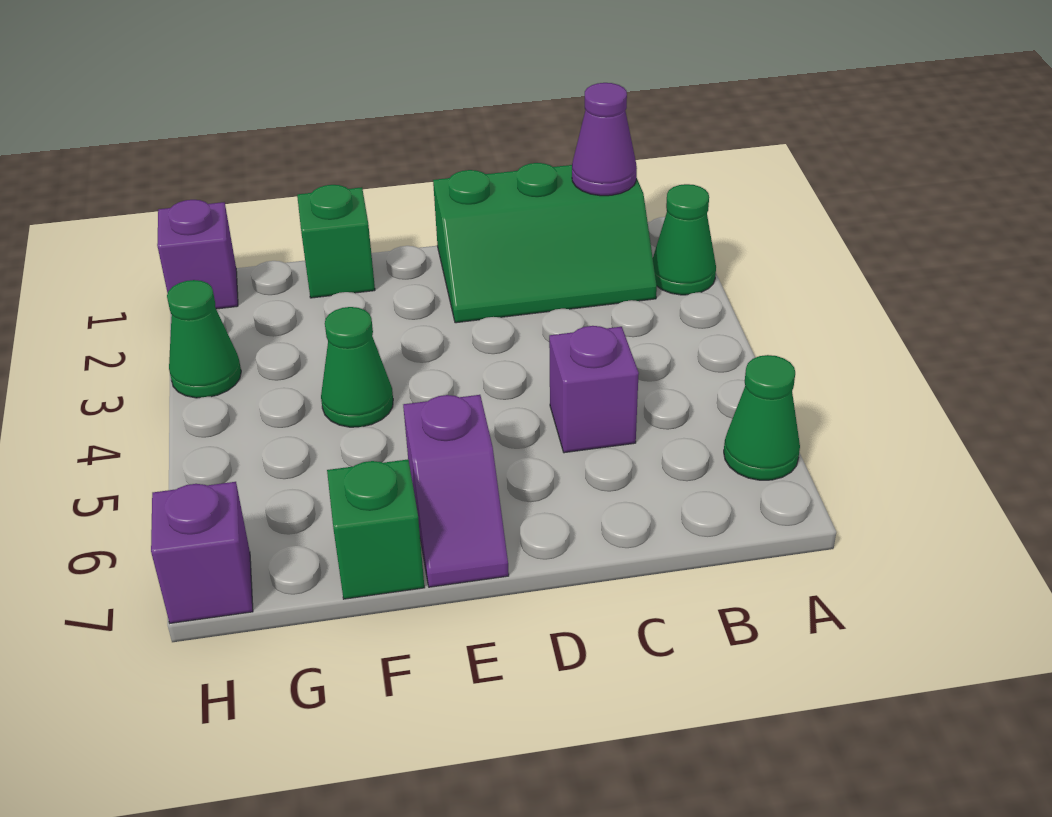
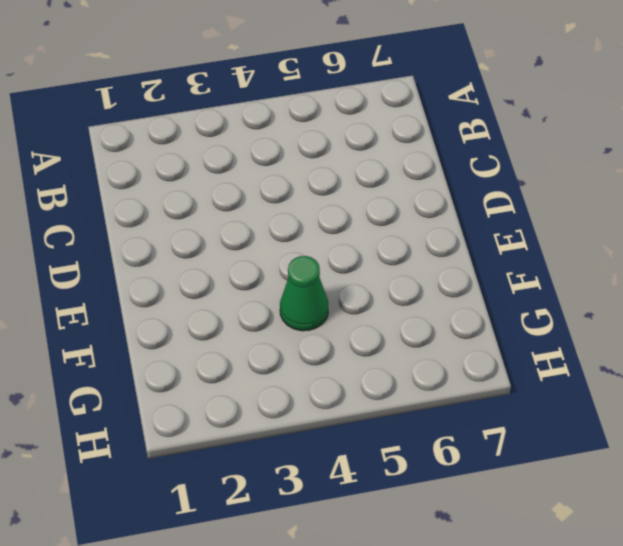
none -> green cone A2 level 1
none -> green cone A6 level 1
none -> green slope B1:D2 level 1 top 1

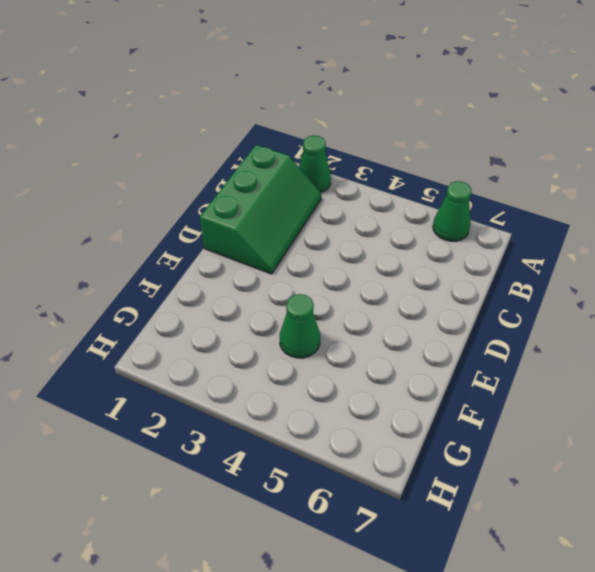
none -> purple brick C5 level 1
none -> purple slope E6:E7 level 1 top 6
none -> green brick F1 level 1

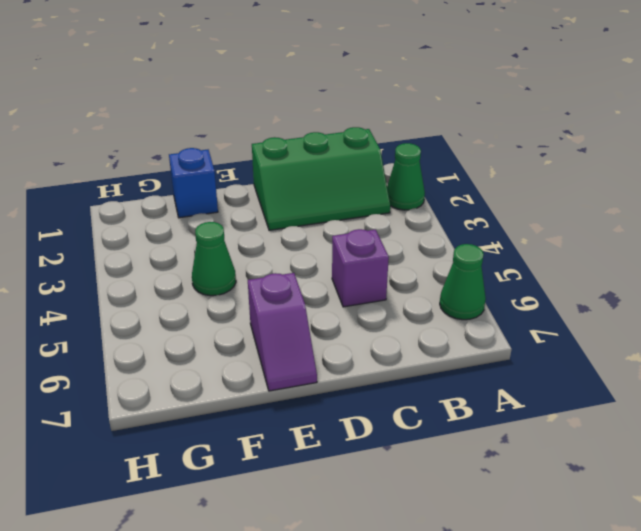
blue brick F1 level 1 -> green brick F1 level 1
none -> green brick F7 level 1
none -> purple brick H1 level 1
none -> green cone H3 level 1

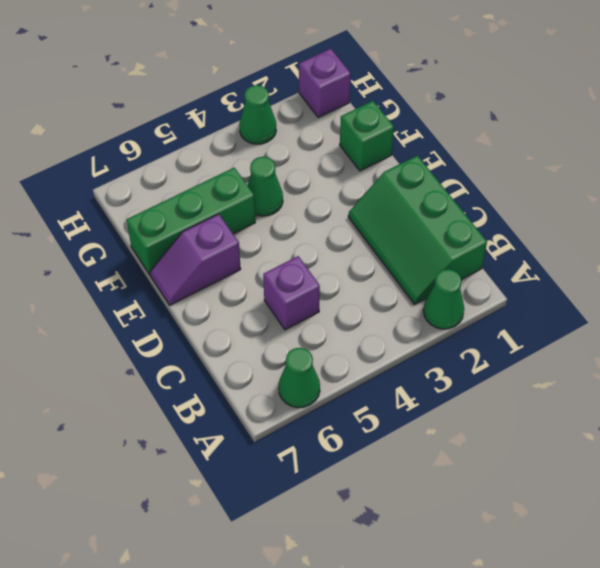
green brick F5:F7 level 1 -> green brick F7 level 1
none -> purple brick H7 level 1
none -> purple cone B1 level 2

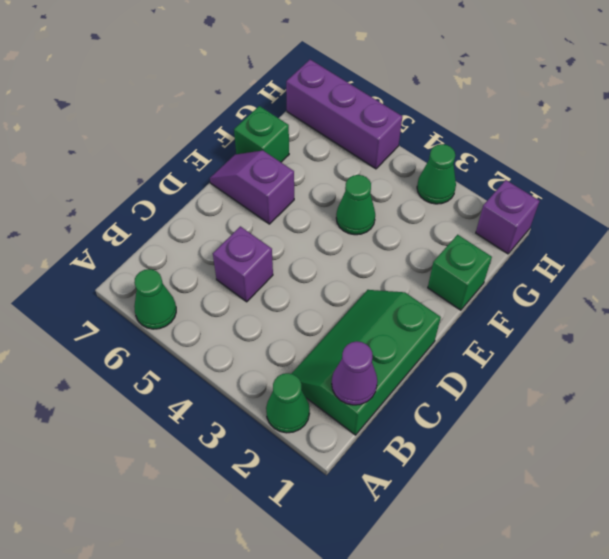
purple brick H5:H7 level 1 -> purple brick H7 level 1

